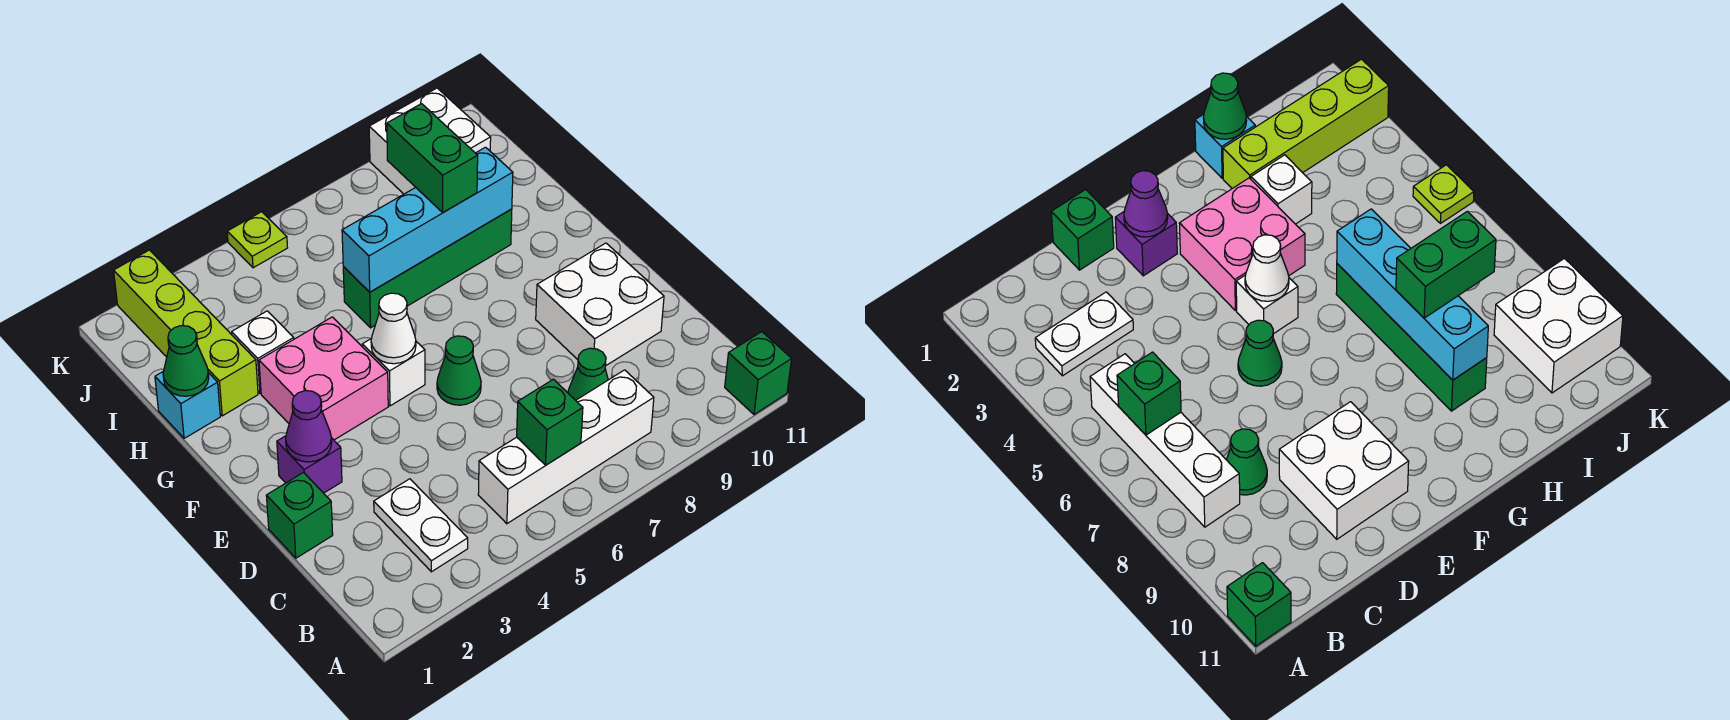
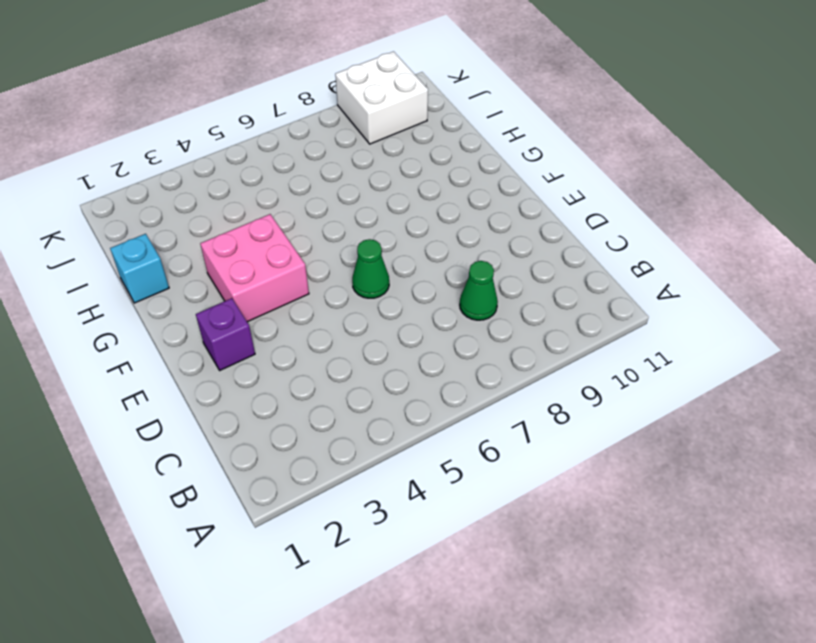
none -> green brick A11 level 1
none -> white plate B3:C3 level 1
none -> white brick B5:B8 level 1

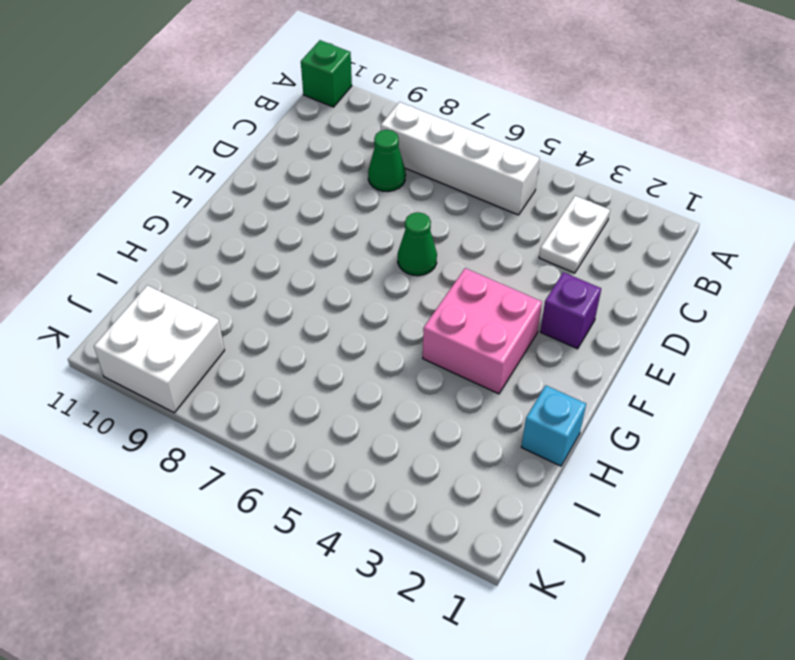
none -> green brick D1 level 1
none -> white brick D9:E10 level 1
none -> white brick F5 level 1

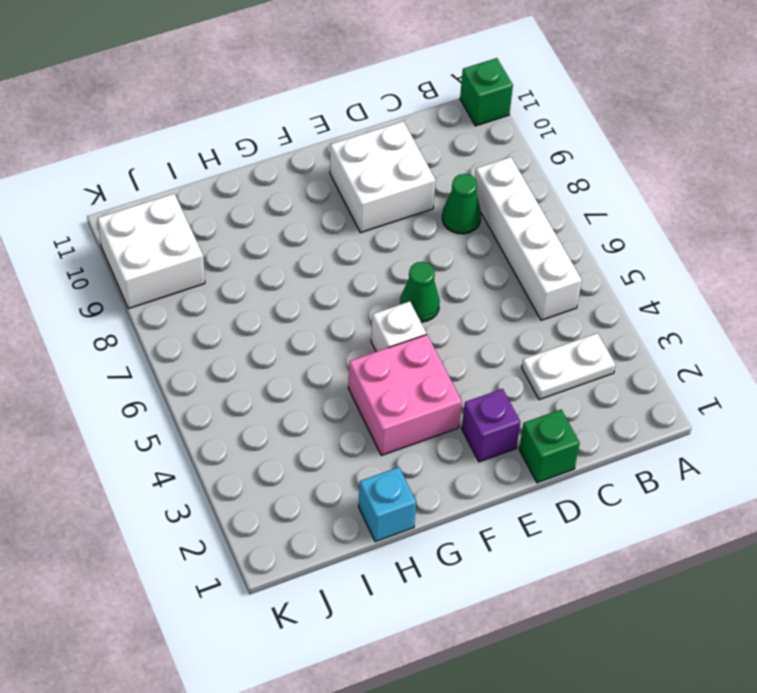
none -> lime brick H2:K2 level 1
none -> white brick H3 level 1
none -> green brick H6:H9 level 1

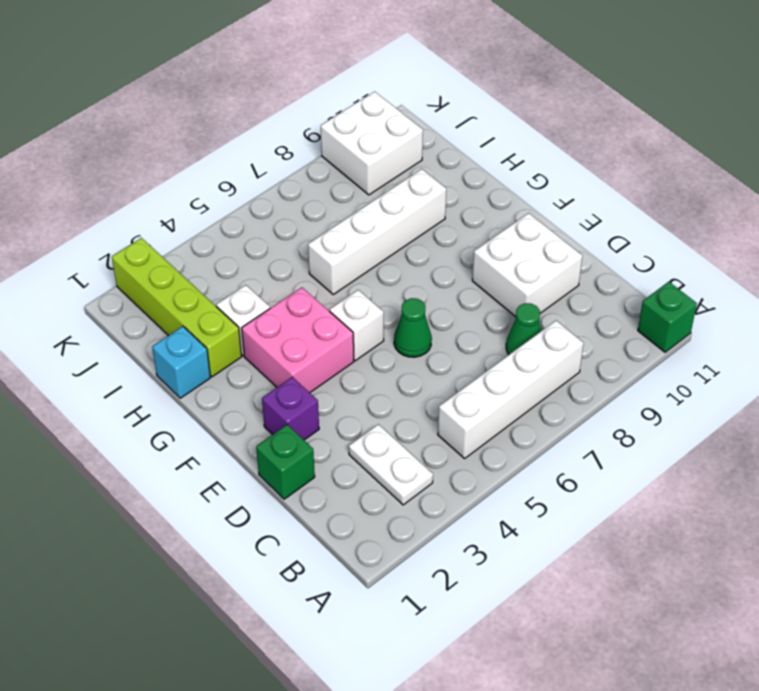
white brick H6:H9 level 1 -> green brick H6:H9 level 1
none -> lime plate K5 level 1
none -> green brick B6 level 2
none -> purple cone E2 level 2

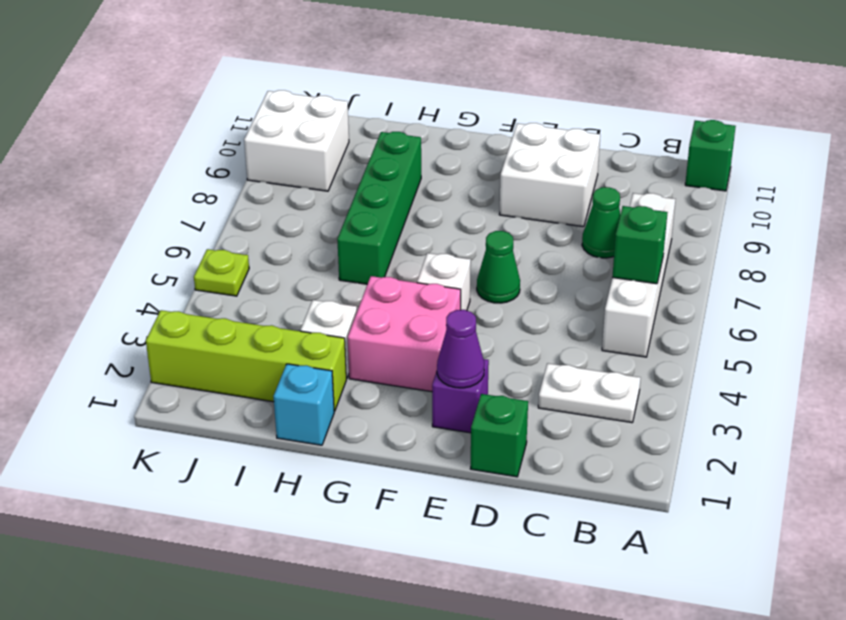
none -> white cone F5 level 2
none -> green cone H1 level 2
none -> cyan brick H6:H9 level 2

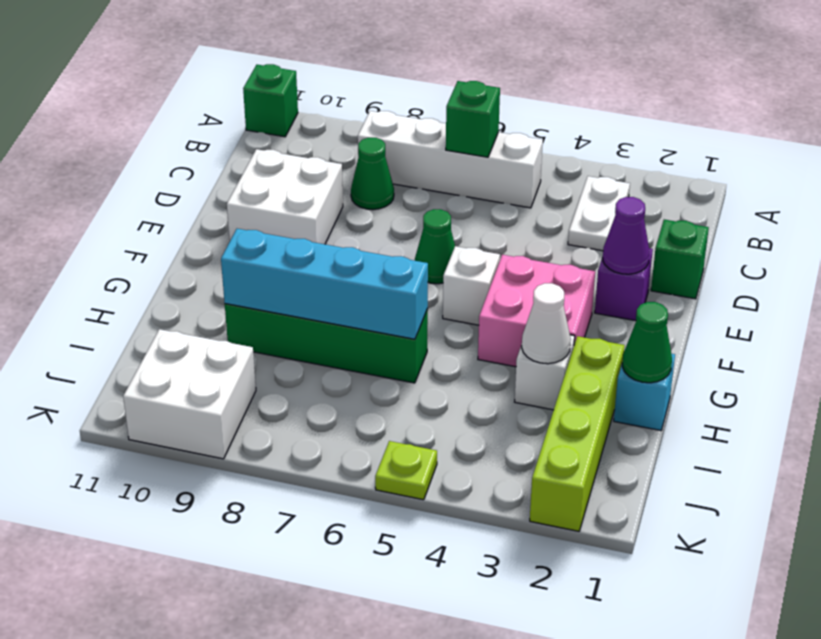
white cone H3 level 2 -> white cone F5 level 2
none -> green brick H8:I8 level 3

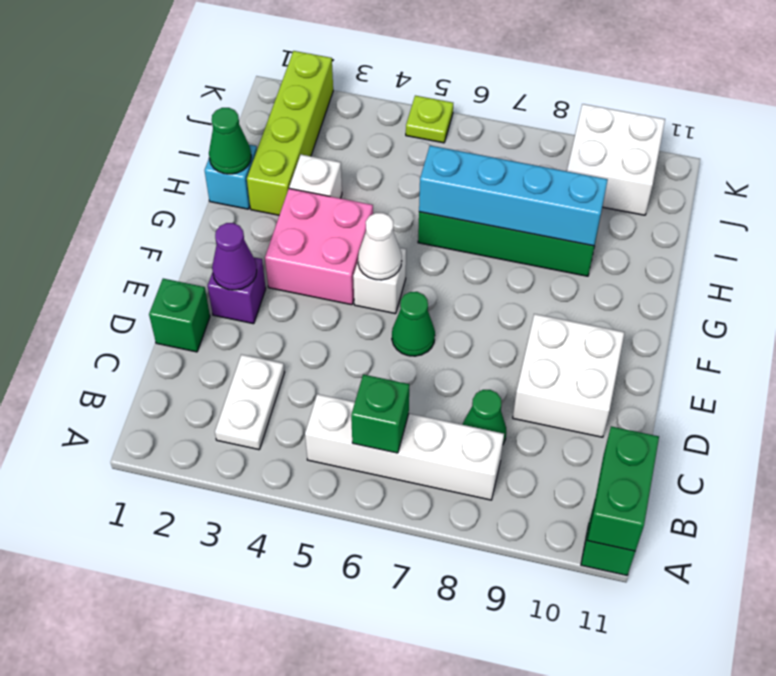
green brick A11:B11 level 2 -> green brick H8:I8 level 3

